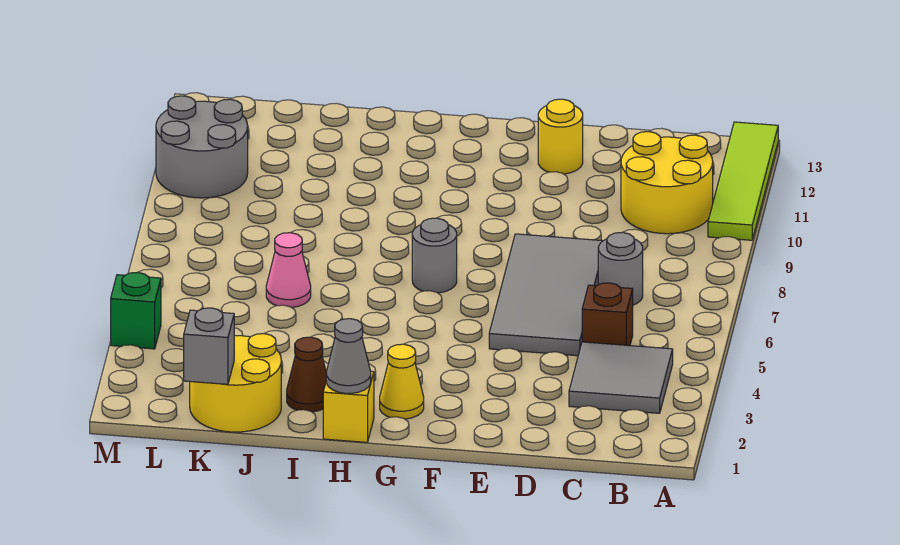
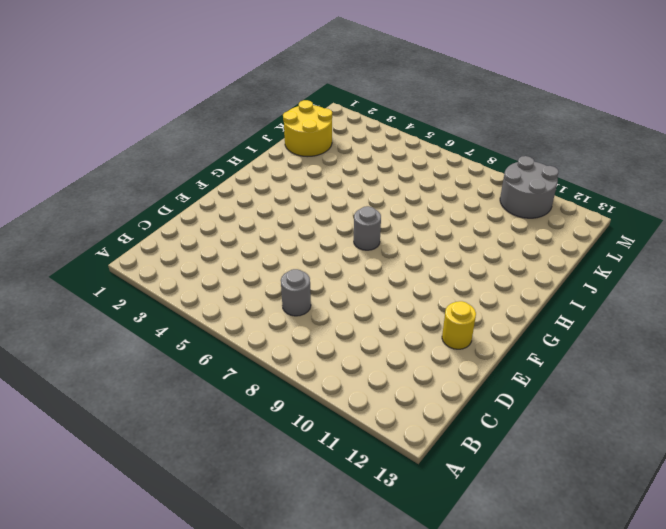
none -> lime tile A10:A13 level 1
none -> grey tile B3:C4 level 1
none -> yellow round brick B10:C11 level 1

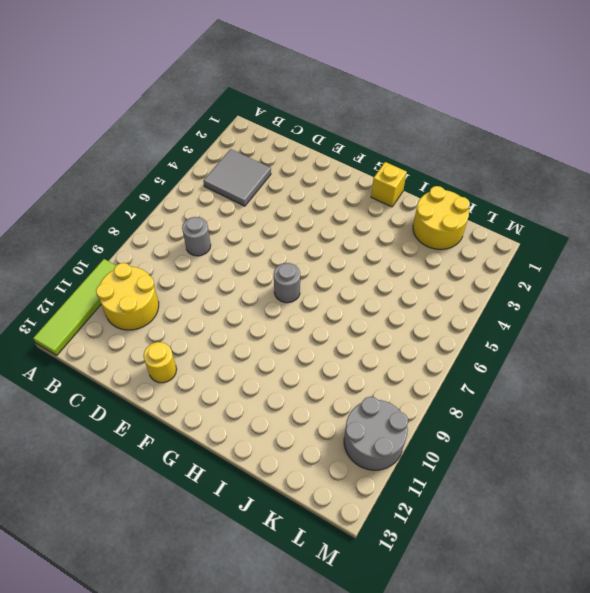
none -> brown brick C5 level 1
none -> grey tile D5:E8 level 1
none -> yellow cone G2 level 1

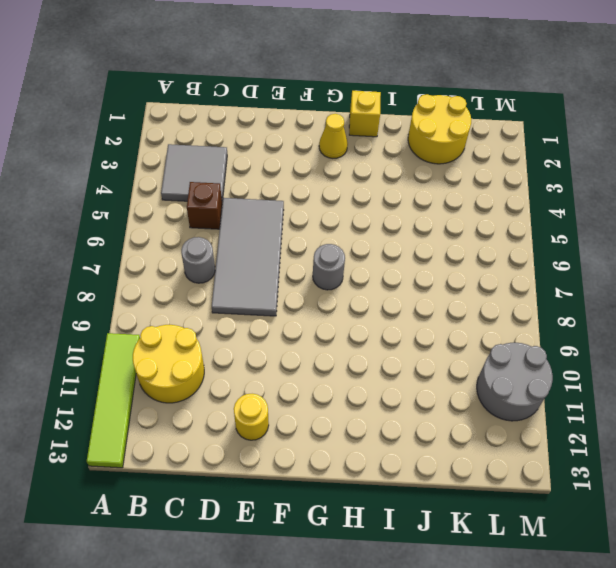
none -> brown cone I2 level 1
none -> pink cone J6 level 1
none -> green brick M4 level 1

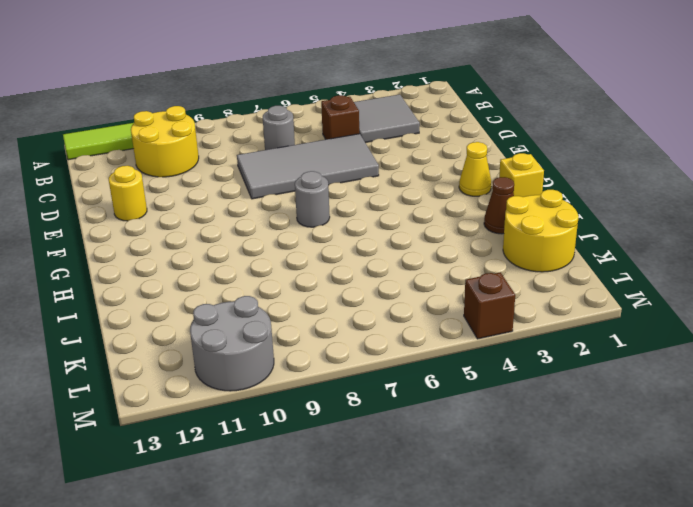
brown brick M4 level 1 -> green brick M4 level 1
none -> pink cone J6 level 1
none -> grey cone H1 level 2
none -> grey brick K1 level 2

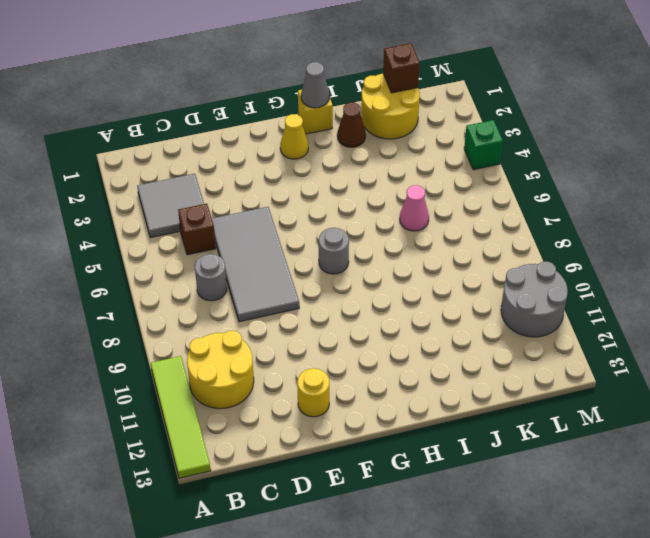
brown brick K1 level 2 -> grey brick K1 level 2

